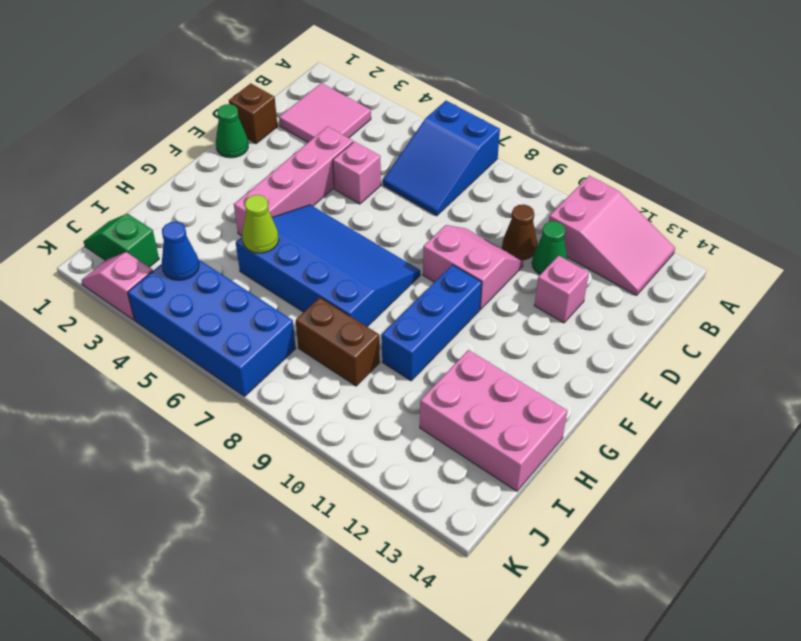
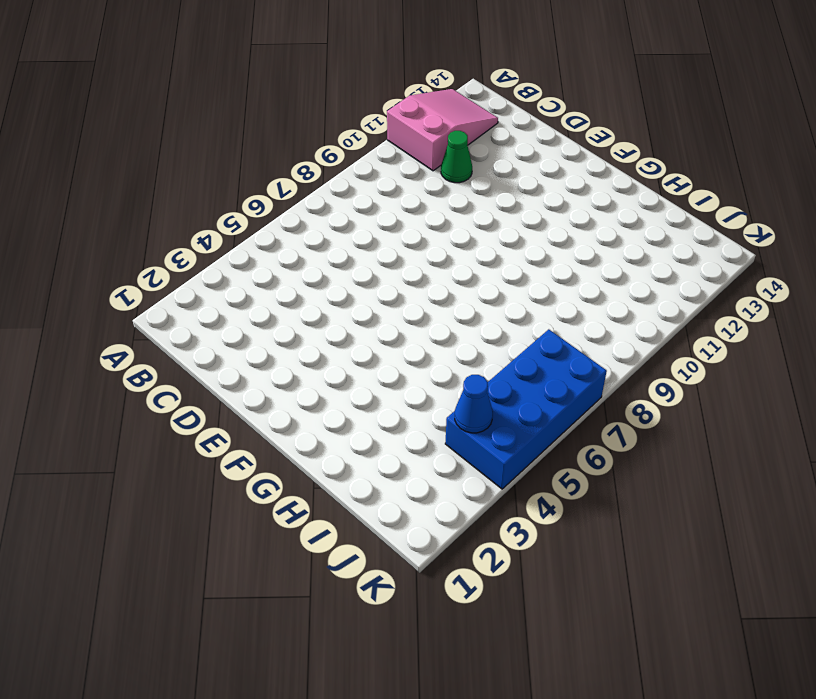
none -> blue slope A6:C7 level 1 top A
none -> pink tile B2:C3 level 1
none -> brown cone C10 level 1

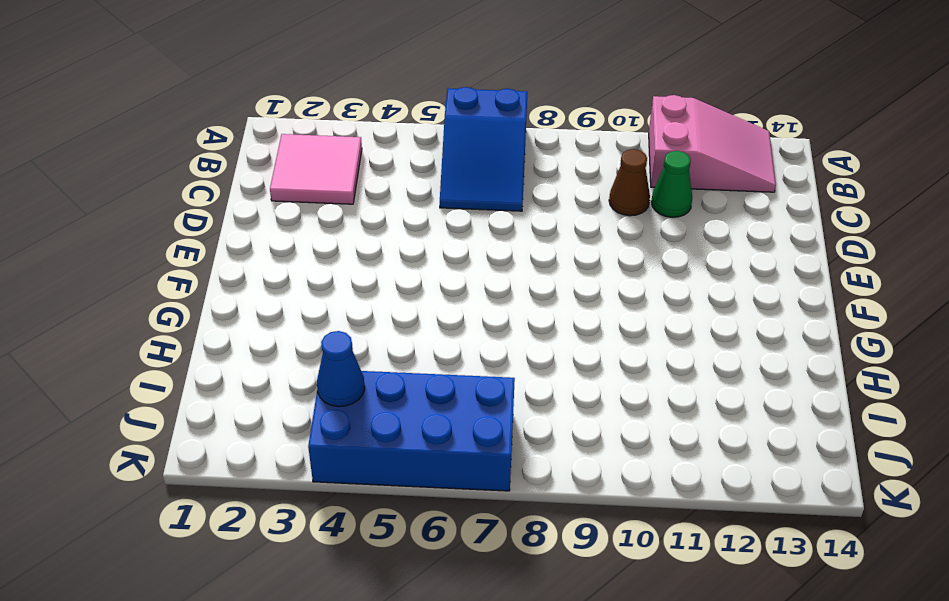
none -> brown brick D1 level 1
none -> pink brick D4:G4 level 1
none -> pink brick D5 level 1

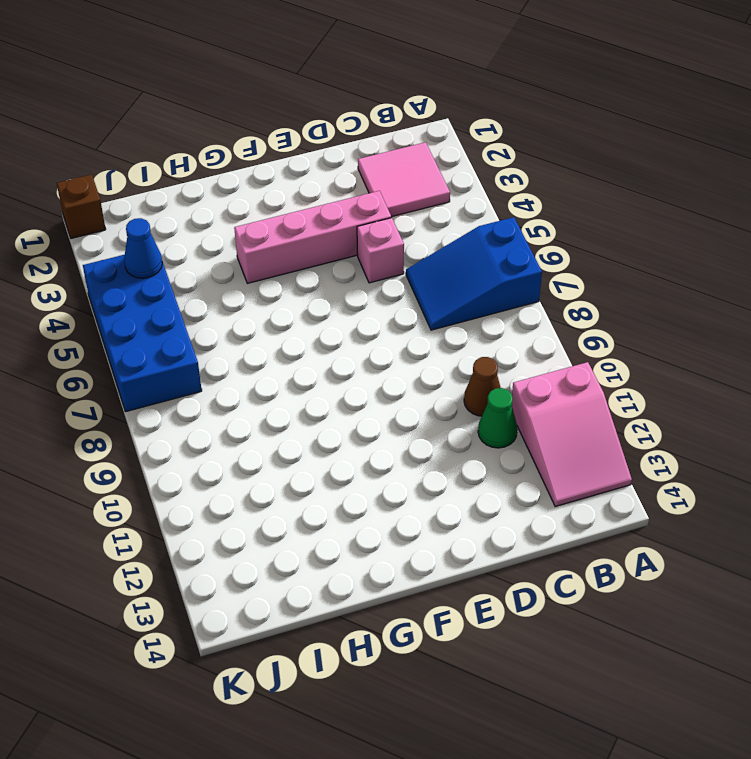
brown brick K1 level 1 -> brown brick D1 level 1
none -> pink slope D9:E10 level 1 top E
none -> pink brick D12 level 1
none -> green cone E1 level 1

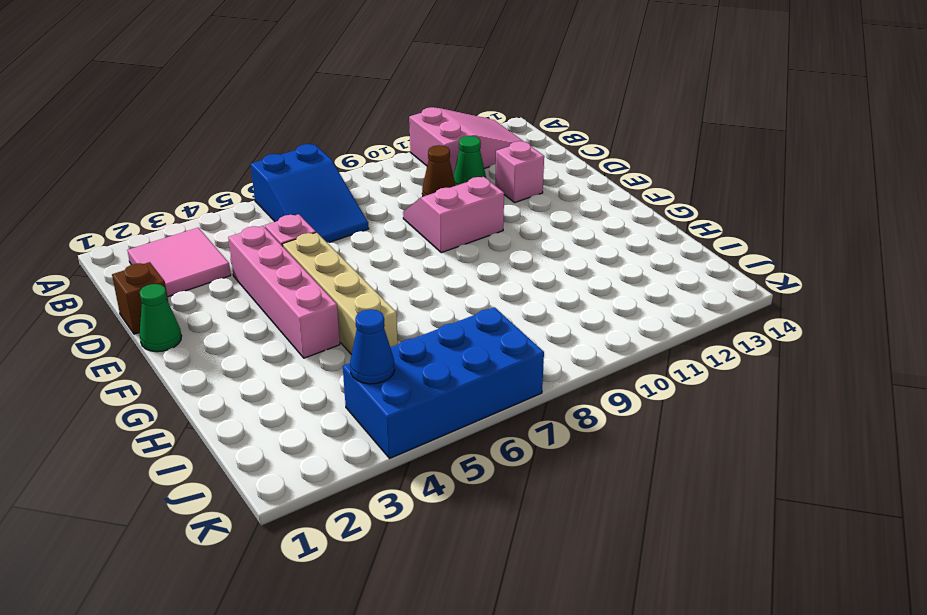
tan brick E5:H5 level 1 -> blue slope F5:H8 level 1 top H
none -> blue brick F10:H10 level 1
none -> pink brick H12:I14 level 1
none -> brown brick I8:I9 level 1

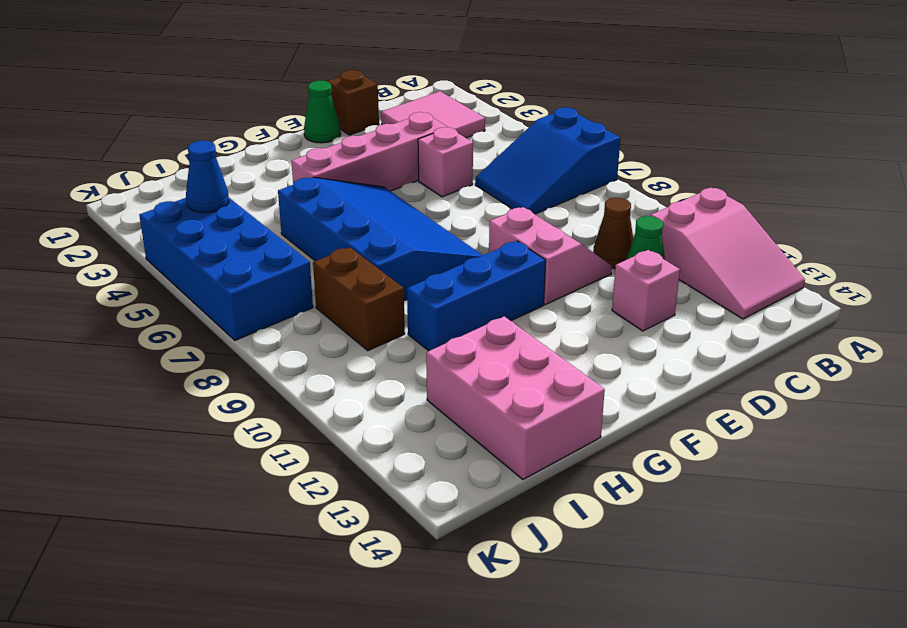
none -> green slope J1:J2 level 1 top 2
none -> pink slope K2:K3 level 1 top 3
none -> lime cone H5 level 2

